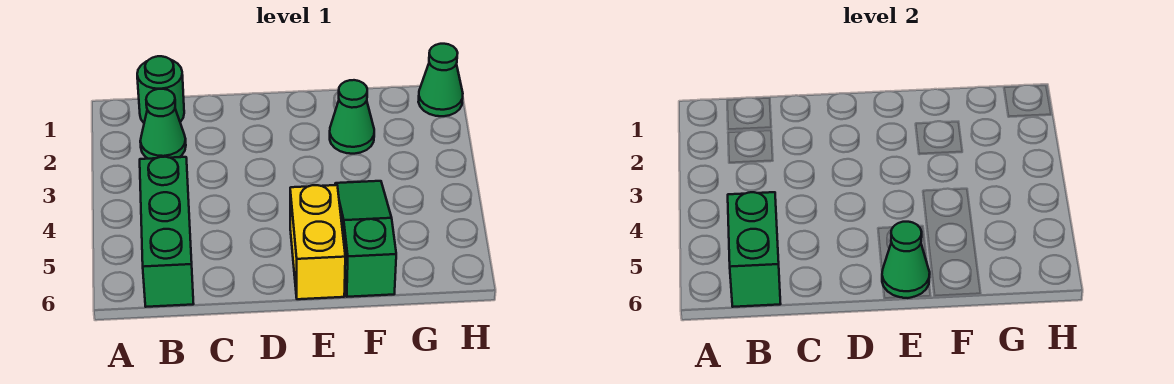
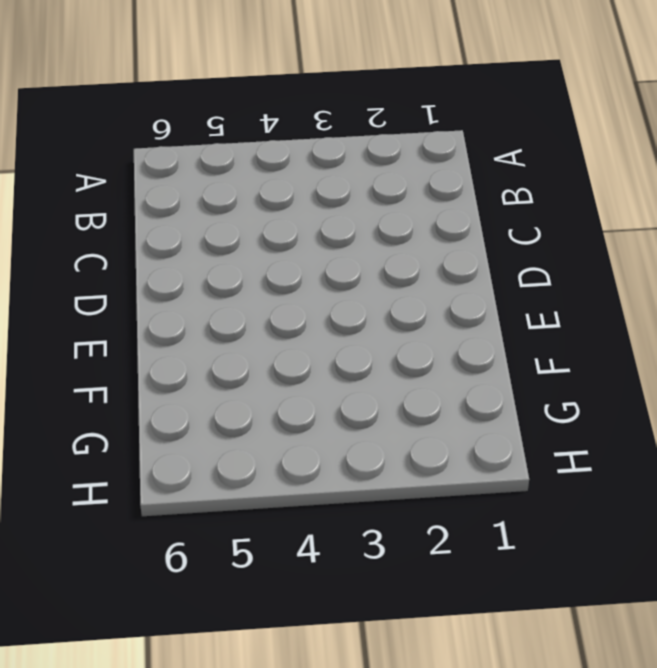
none -> green round brick B1 level 1
none -> green cone B2 level 1

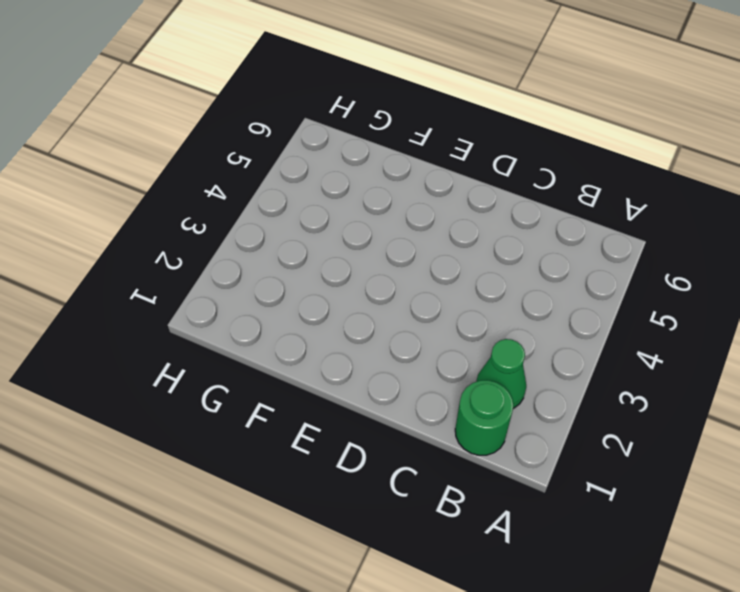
none -> green brick B4:B6 level 1
none -> yellow brick E5:E6 level 1

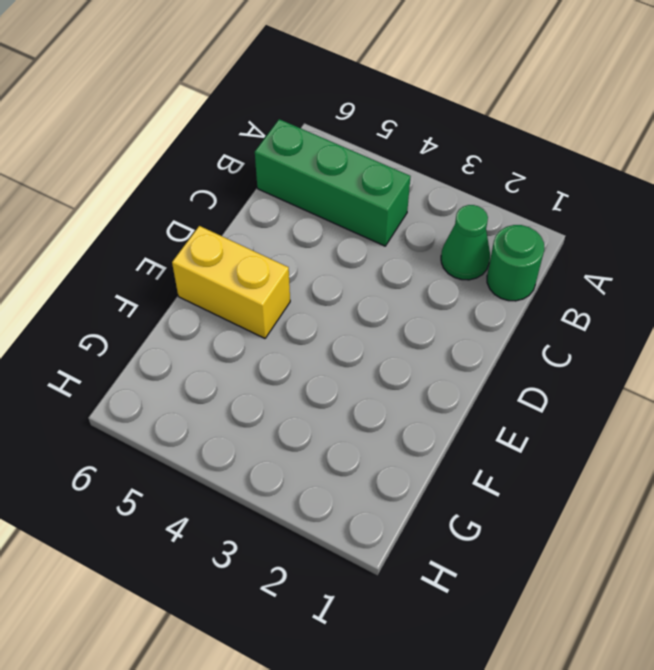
none -> green cone F2 level 1
none -> green slope F4:F6 level 1 top 6

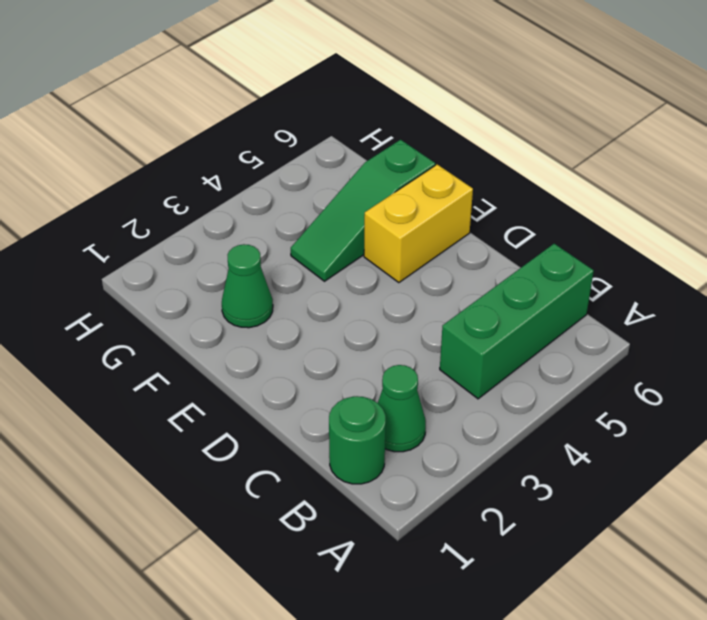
none -> green cone H1 level 1
none -> green brick B5:B6 level 2

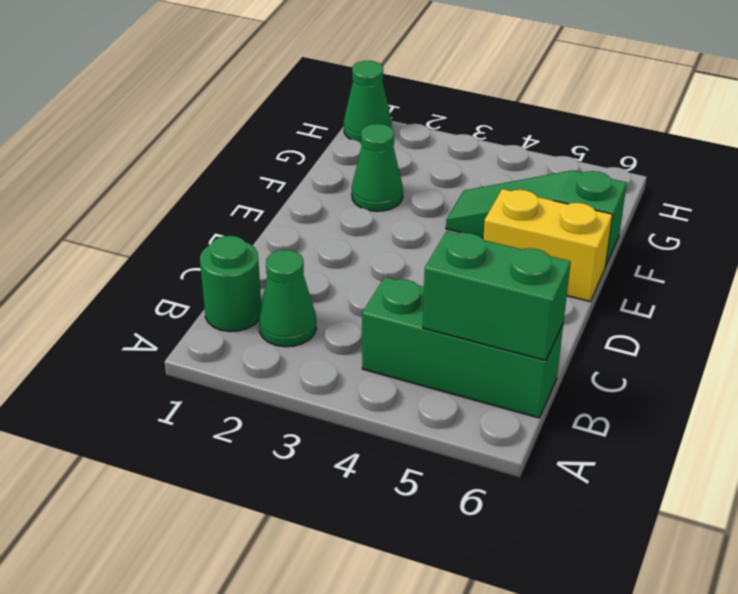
none -> green cone E6 level 2

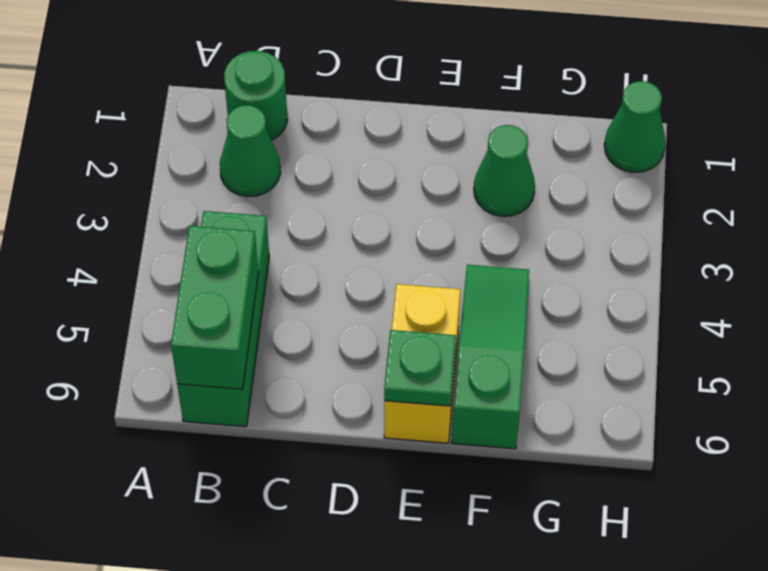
green plate E6 level 2 -> green cone E6 level 2

